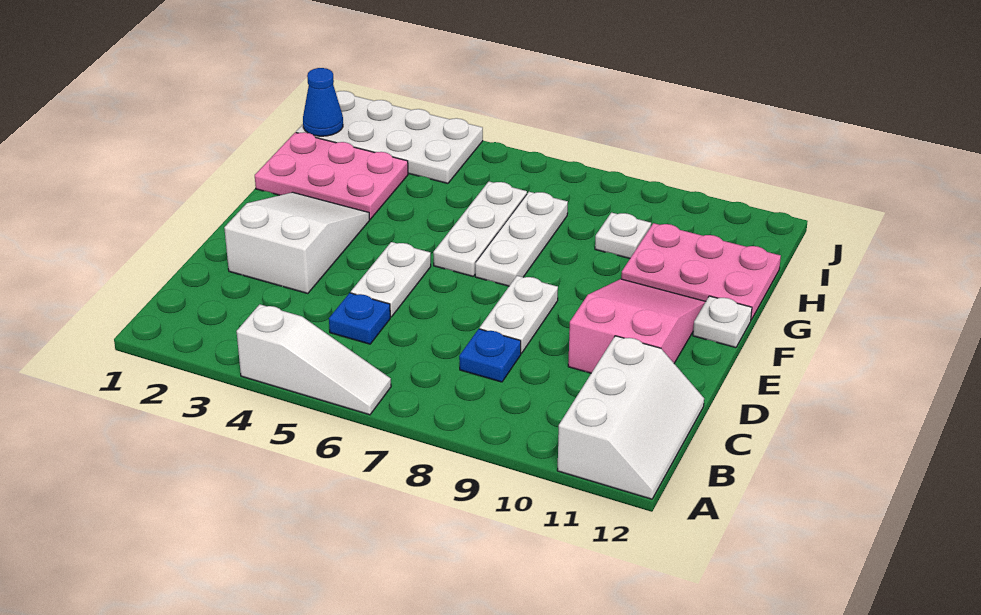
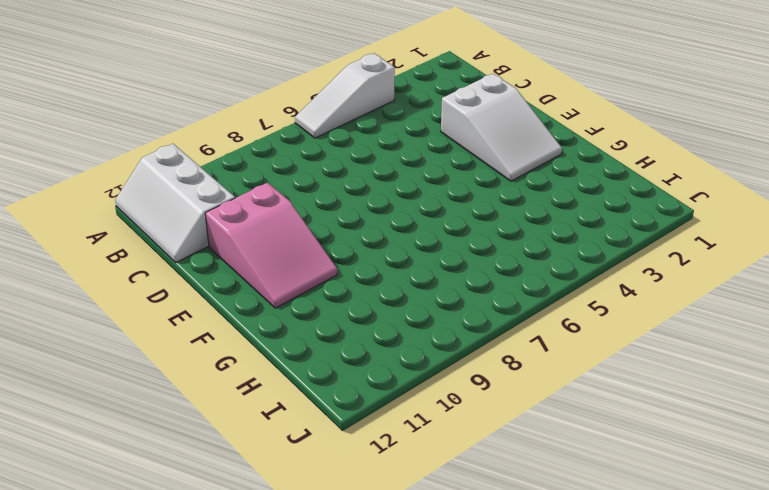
none -> blue plate C5 level 1
none -> blue plate C8 level 1
none -> white plate D5:E5 level 1

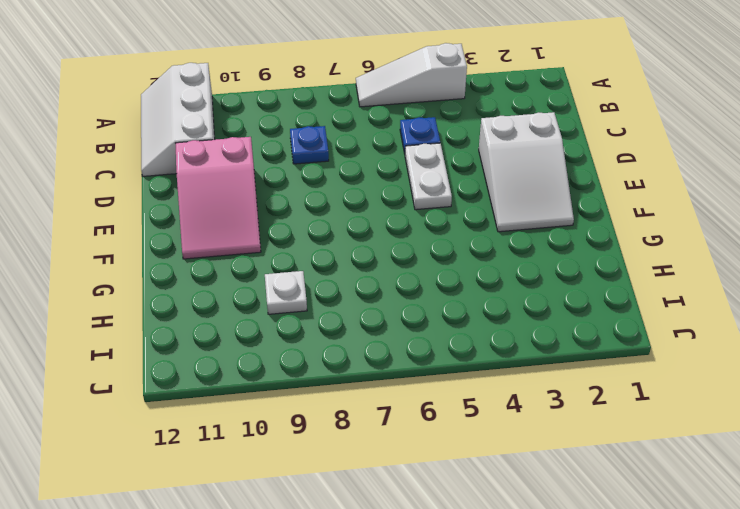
none -> white plate D8:E8 level 1
none -> white plate F6:H6 level 1
none -> white plate F7:H7 level 1

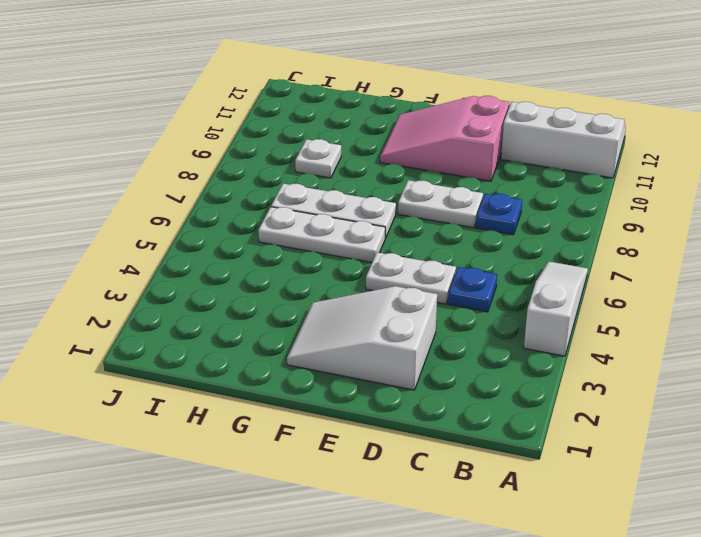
none -> white plate F12 level 1
none -> pink plate G1:H3 level 1
none -> pink plate G10:H12 level 1

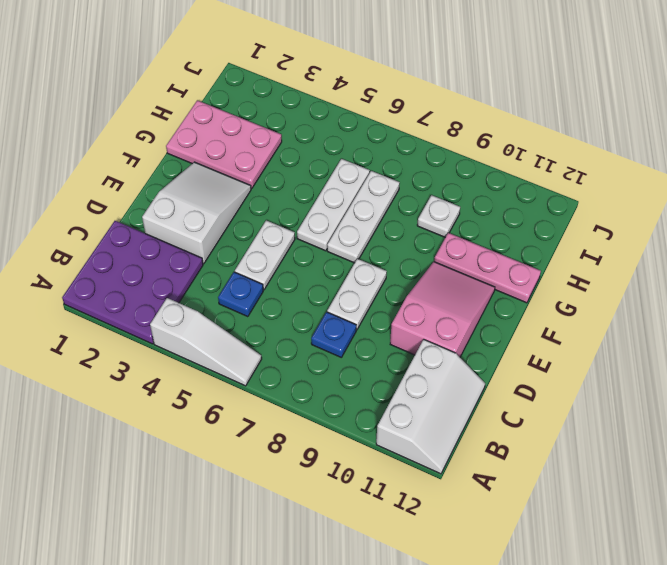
purple plate A1:C3 level 1 -> none
pink plate G10:G12 level 1 -> pink plate G10:H12 level 1
none -> white plate F12 level 1
none -> white plate I1:J4 level 1
none -> blue cone I1 level 2

